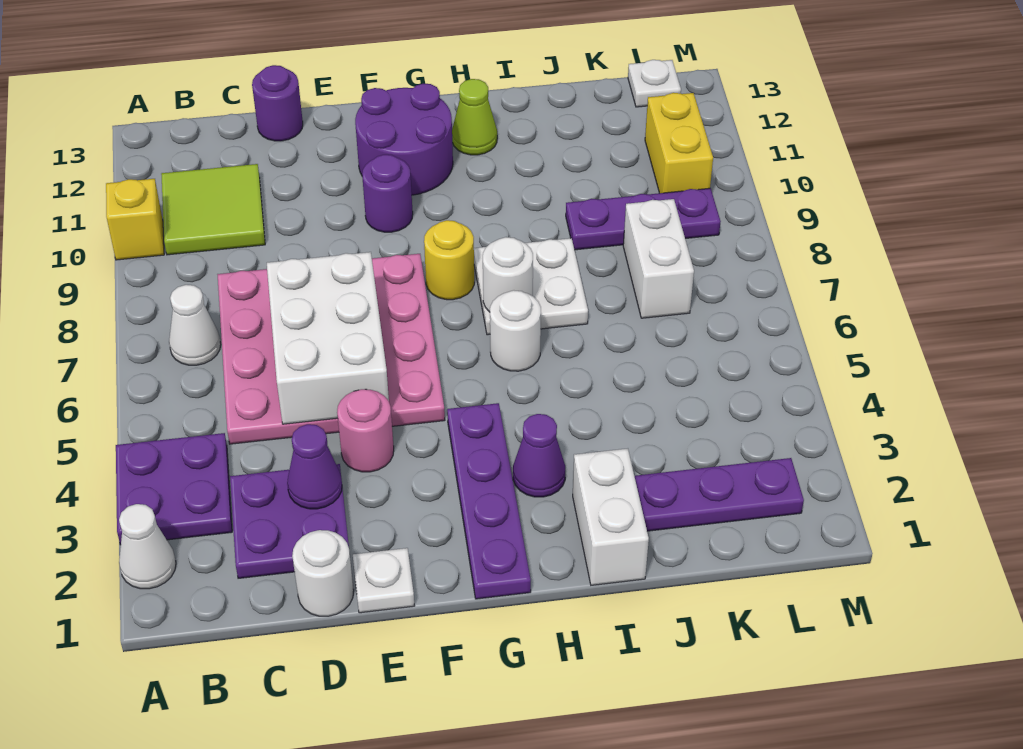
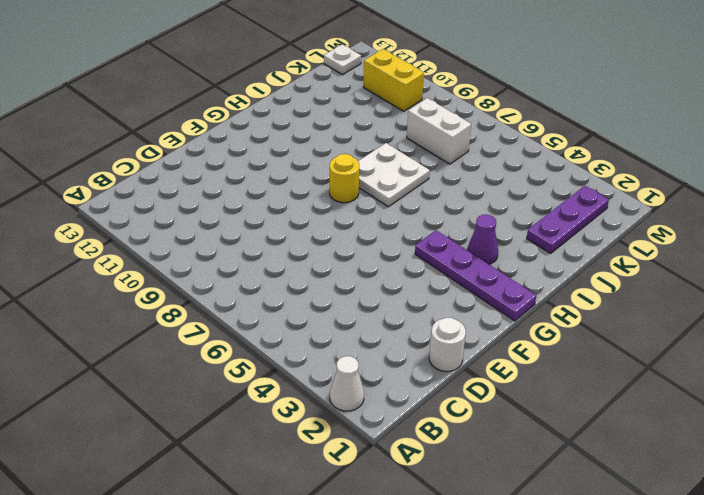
none -> purple plate A3:B4 level 1
none -> yellow brick A10 level 1
none -> white cone B7 level 1

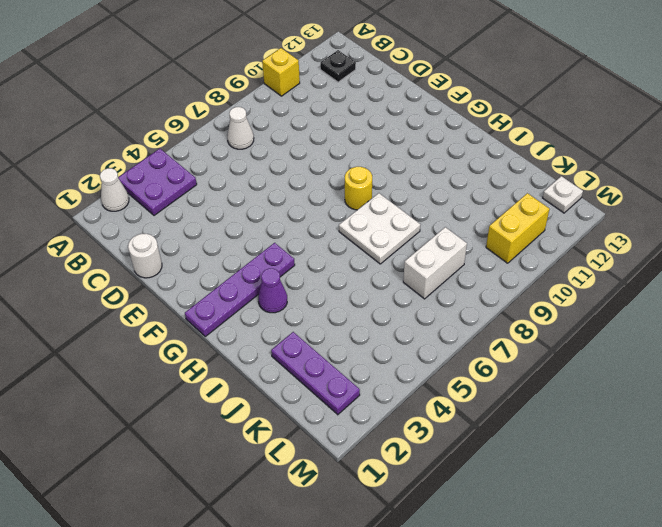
black plate B12 level 1 -> none
none -> lime tile B10:C11 level 1
none -> purple plate C2:D3 level 1
none -> pink plate C5:F8 level 1

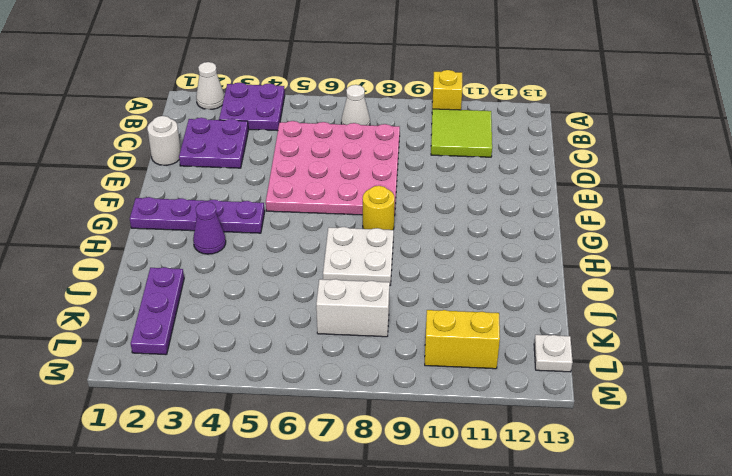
none -> purple round brick D13 level 1
none -> white plate E1 level 1
none -> pink round brick E4 level 1

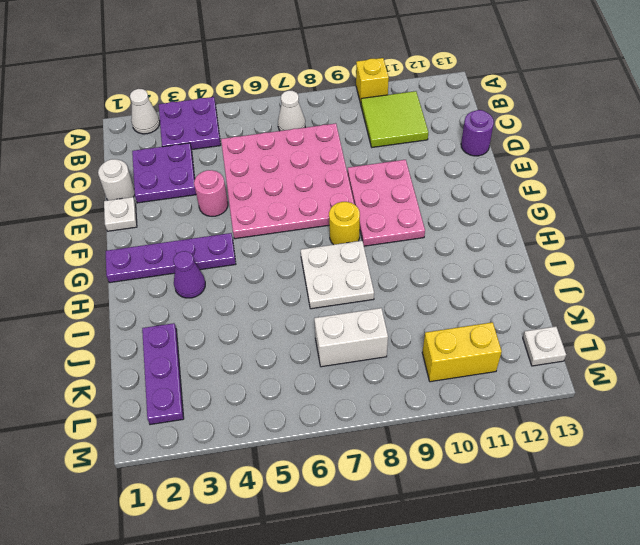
pink plate E9:G10 level 1 -> purple round brick F10 level 1
none -> purple round brick F11:G12 level 1
none -> white round brick H6 level 1
none -> lime cone H12 level 1

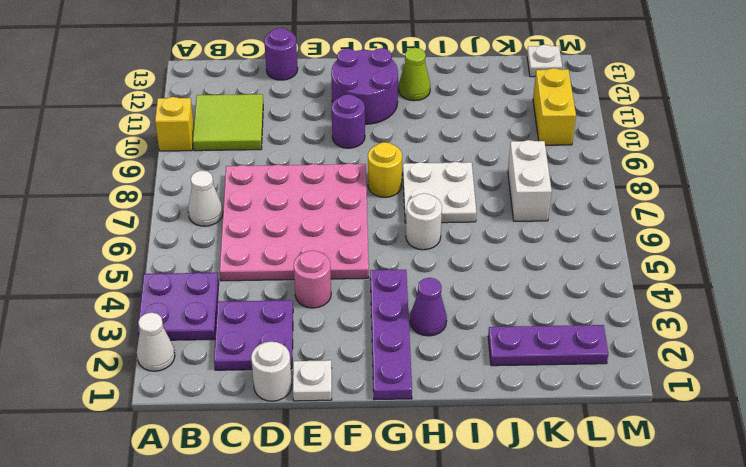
none -> white brick I1:I2 level 1
none -> purple plate J9:L9 level 1
none -> purple cone D3 level 2

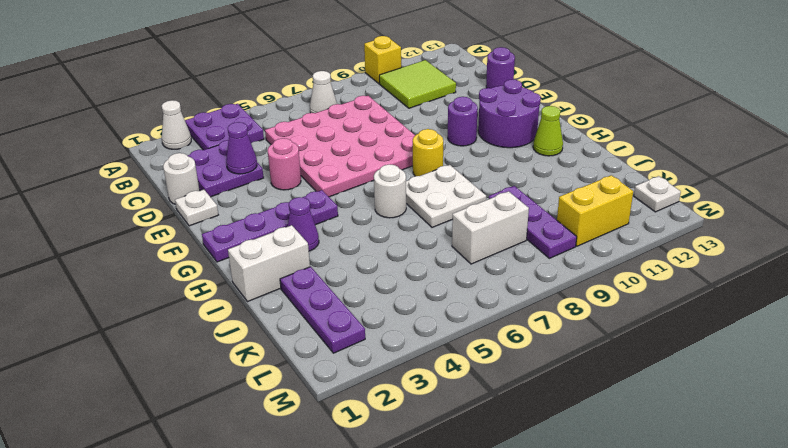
none -> white brick D5:E7 level 2
none -> white round brick H7 level 2

